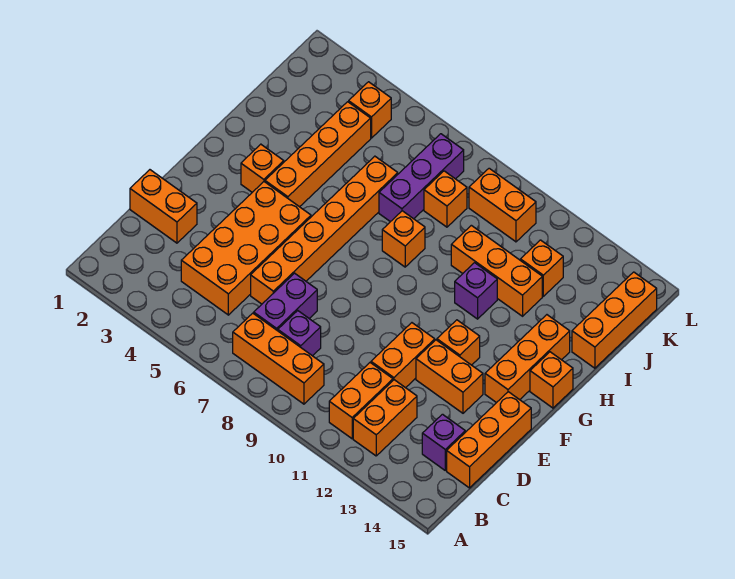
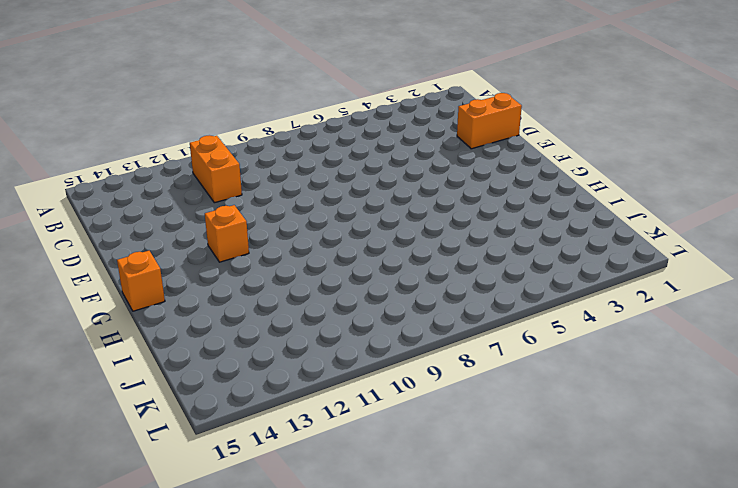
none -> orange brick B7:B9 level 1
none -> orange brick B12:C12 level 1
none -> orange brick C4:F5 level 1

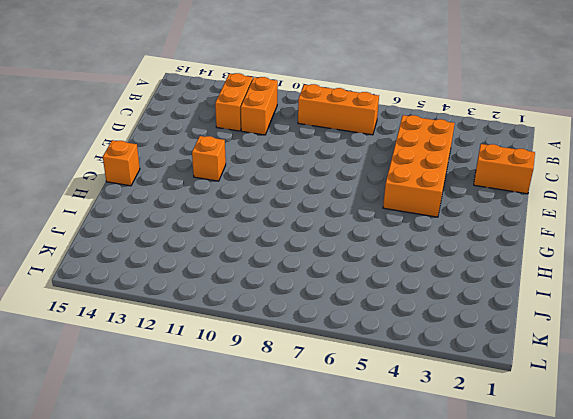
none -> purple brick C7:D7 level 1
none -> purple brick C8 level 1
none -> purple brick C14 level 1

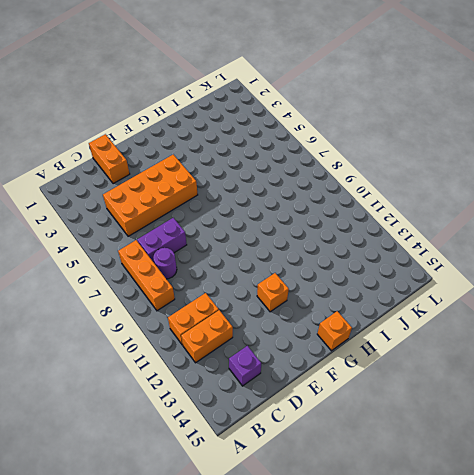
purple round brick C8 level 1 -> purple brick C8 level 1
none -> orange brick C15:E15 level 1
none -> orange brick D6:I6 level 1
none -> orange brick D11:E11 level 1

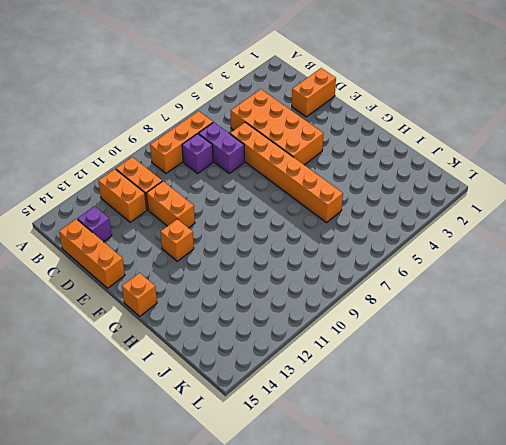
none -> orange brick E12:E13 level 1
none -> orange brick F14:H14 level 1
none -> orange brick G3 level 1

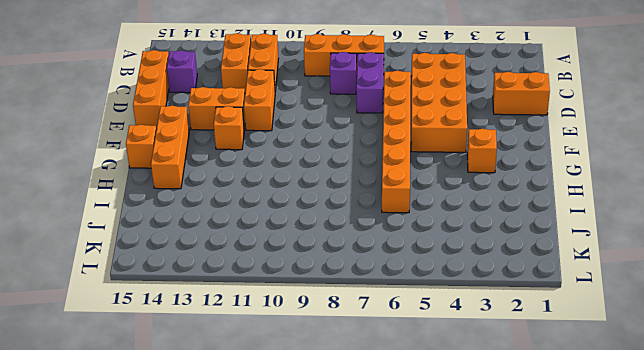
none -> orange brick G4:J4 level 1
none -> orange brick H8 level 1
none -> purple brick H11 level 1

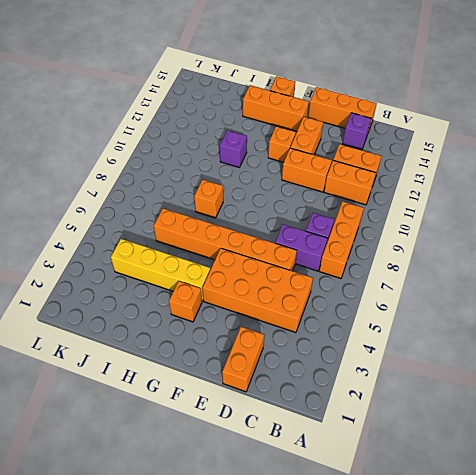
yellow brick G4:J4 level 1 -> orange brick G4:J4 level 1
none -> purple brick I7:K7 level 1
none -> orange brick I10:I12 level 1
none -> orange brick I15:K15 level 1

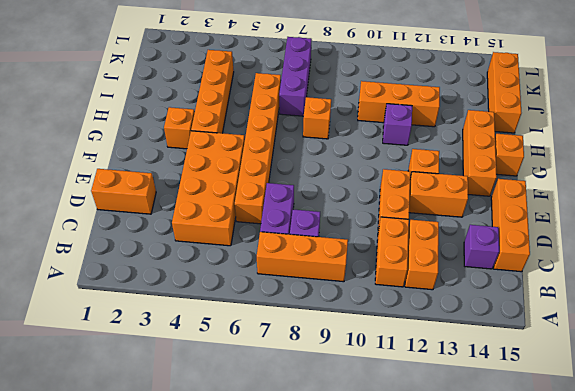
none -> orange brick J8 level 1
none -> orange brick J12 level 1
none -> orange brick K4 level 1

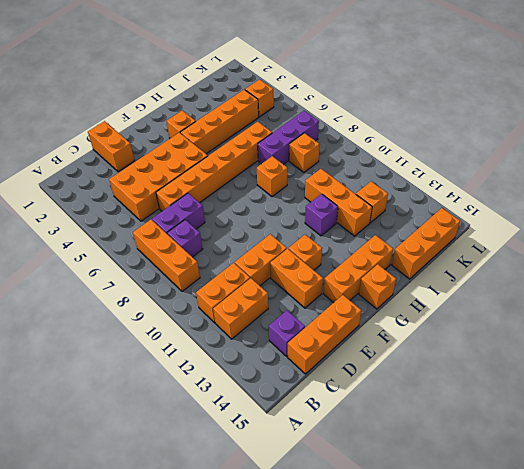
none -> orange brick K9:K10 level 1

